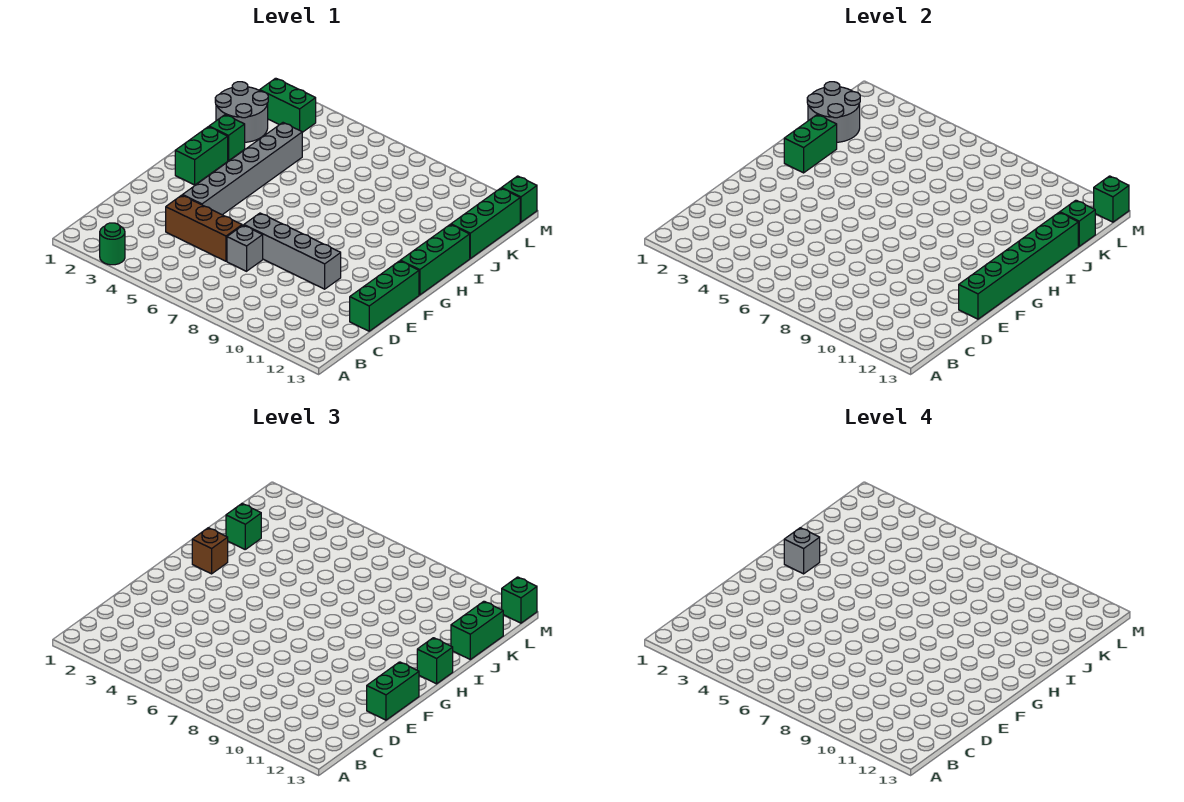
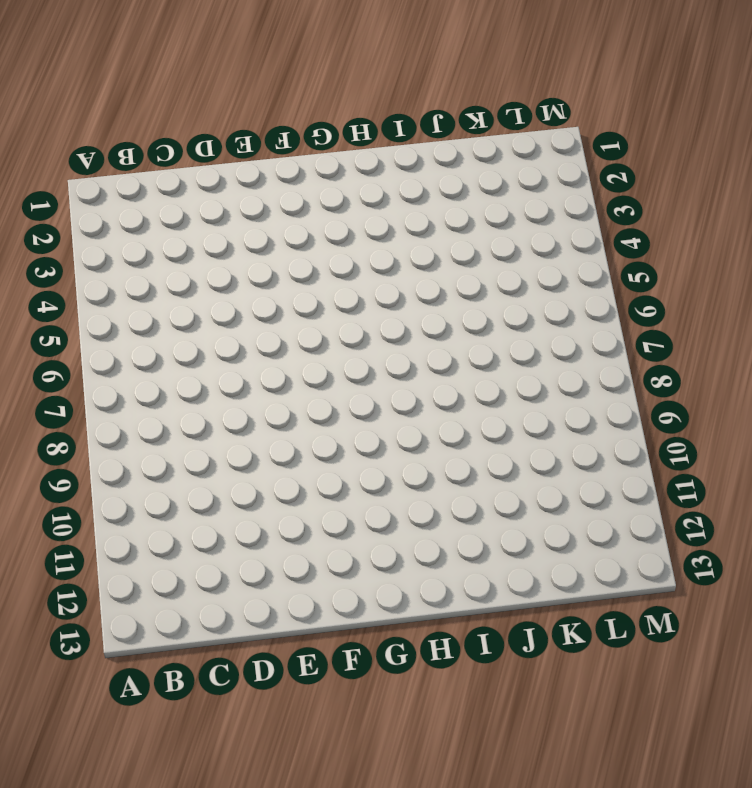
none -> green round brick A3 level 1
none -> brown brick D4:D6 level 1
none -> grey brick D7 level 1

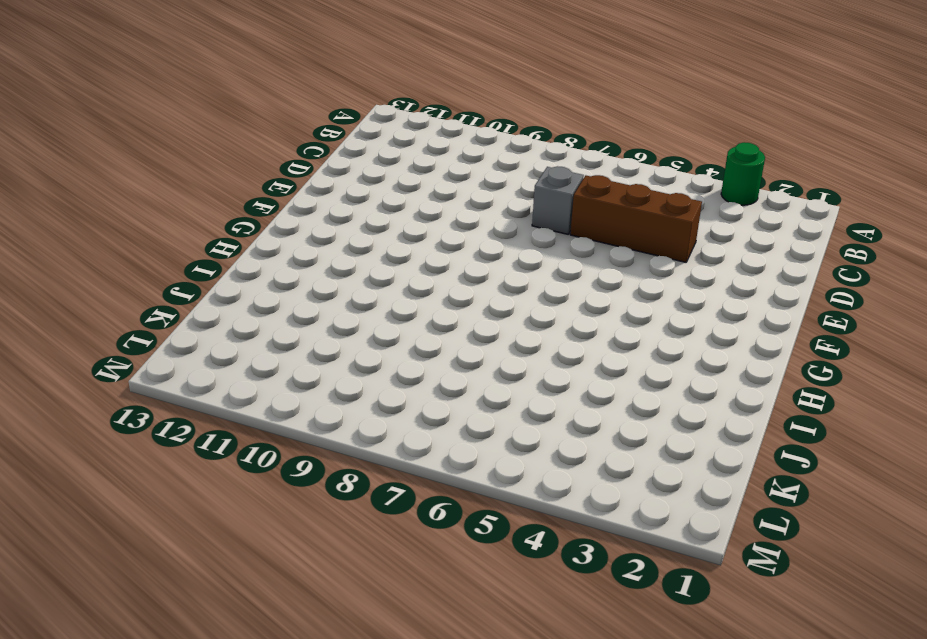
none -> green brick D13:F13 level 1
none -> grey brick E4:J4 level 1
none -> grey brick E7:E10 level 1

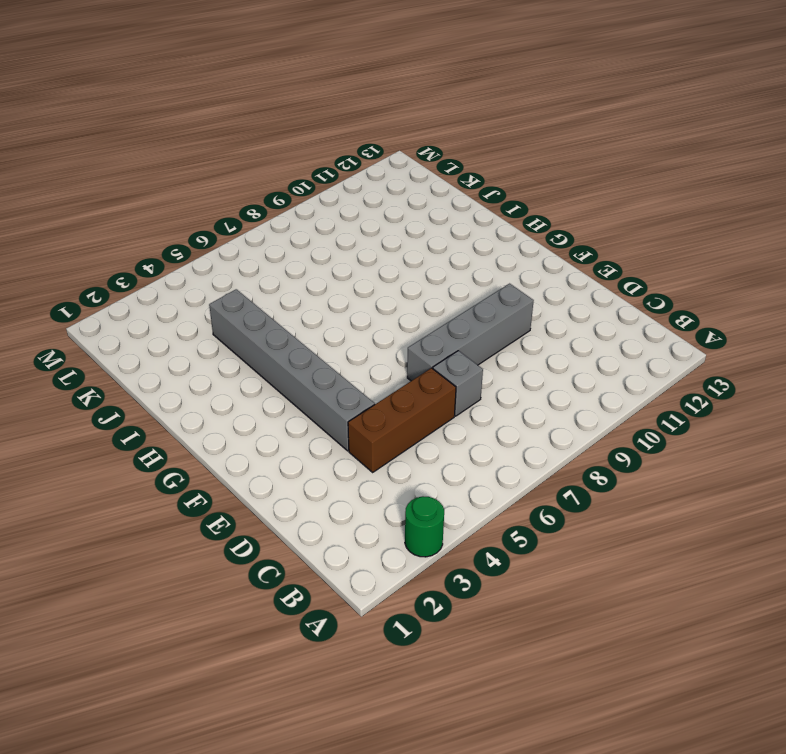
none -> green brick D13:F13 level 1
none -> green brick G2:H2 level 1
none -> green brick G13:I13 level 1

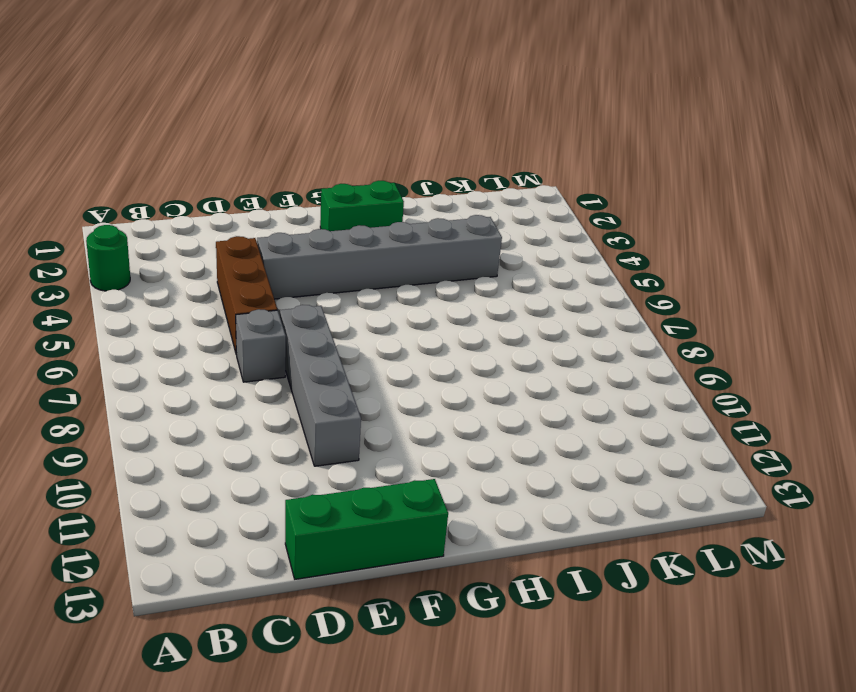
none -> green brick G13:I13 level 1
none -> green brick I2 level 1
none -> grey round brick J1:K2 level 1

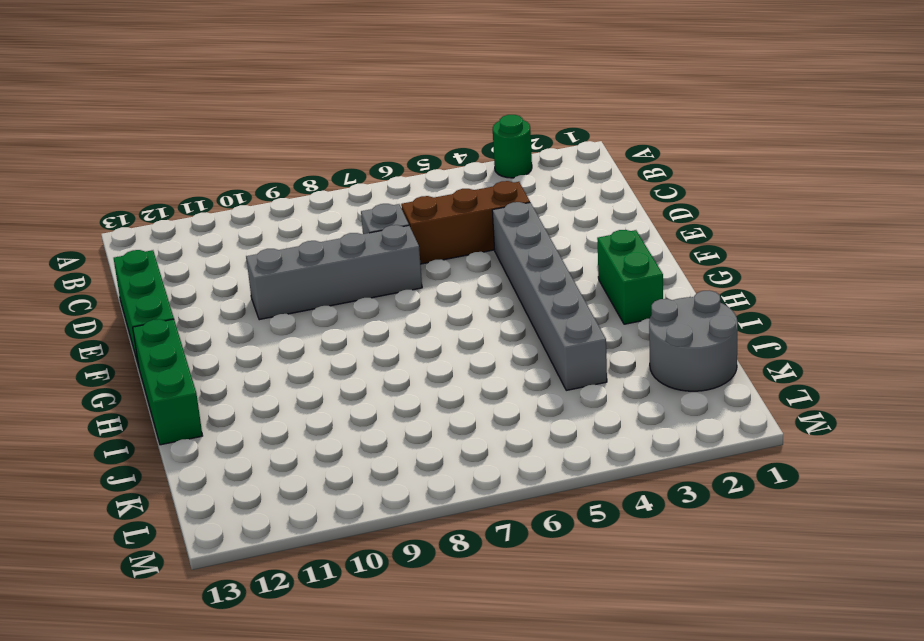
none -> green brick I2 level 1
none -> green brick J13:L13 level 1
none -> green brick L2:L3 level 1

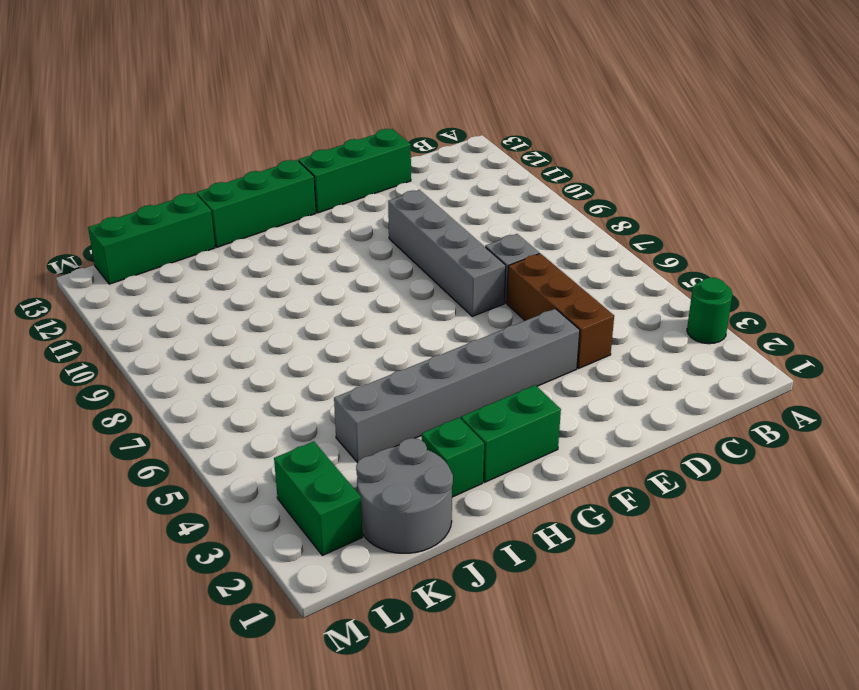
none -> green brick M13 level 1
none -> green brick E13:J13 level 2
none -> green brick H2:I2 level 2

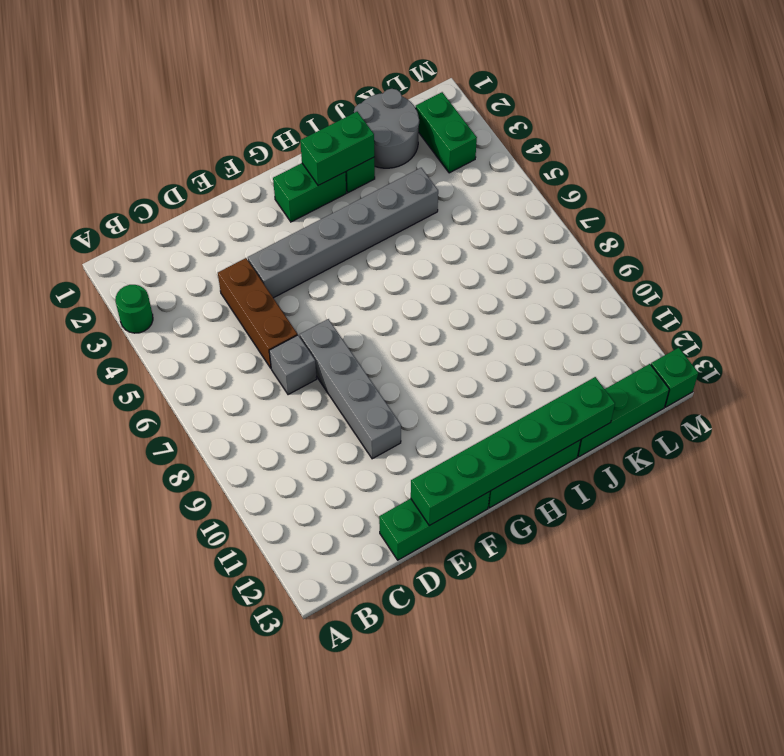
none -> grey round brick J1:K2 level 2
none -> green brick K13 level 2
none -> green brick M13 level 2

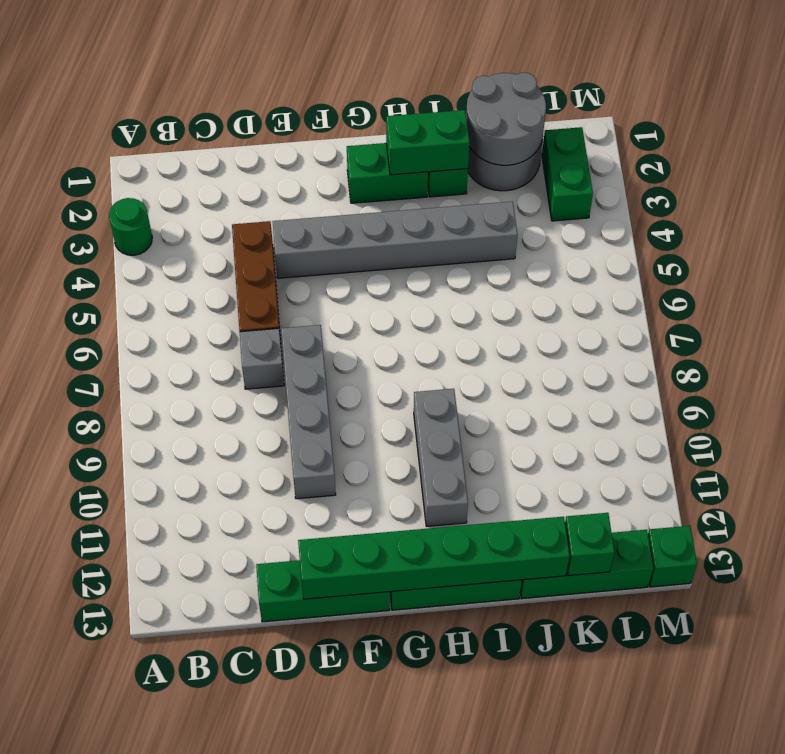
grey brick H9:H11 level 1 -> none
none -> green brick M13 level 2
none -> green brick E13:F13 level 3
none -> brown brick H2 level 3

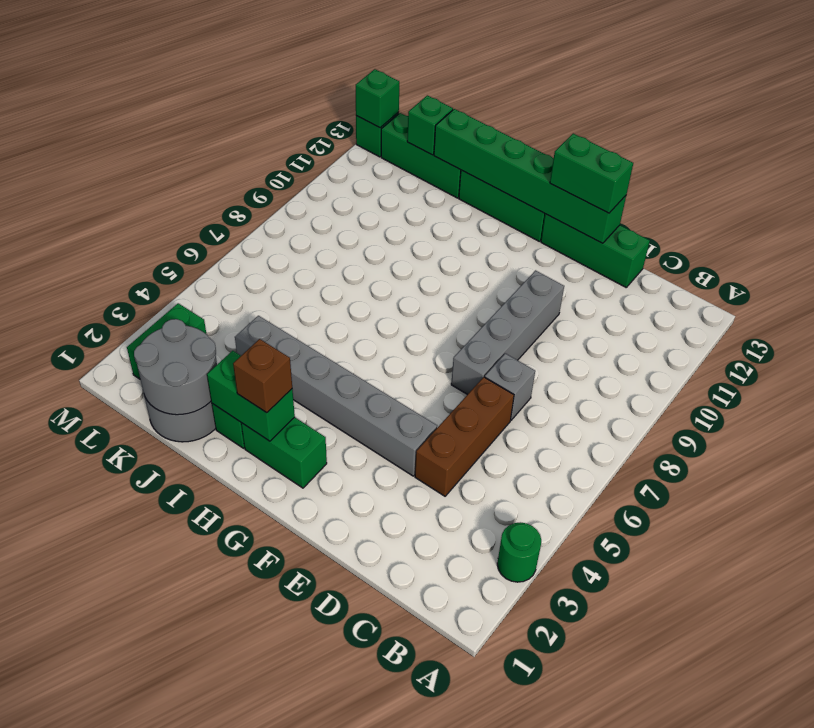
none -> green brick H13 level 3
none -> green brick J2 level 3
none -> green brick J13:K13 level 3

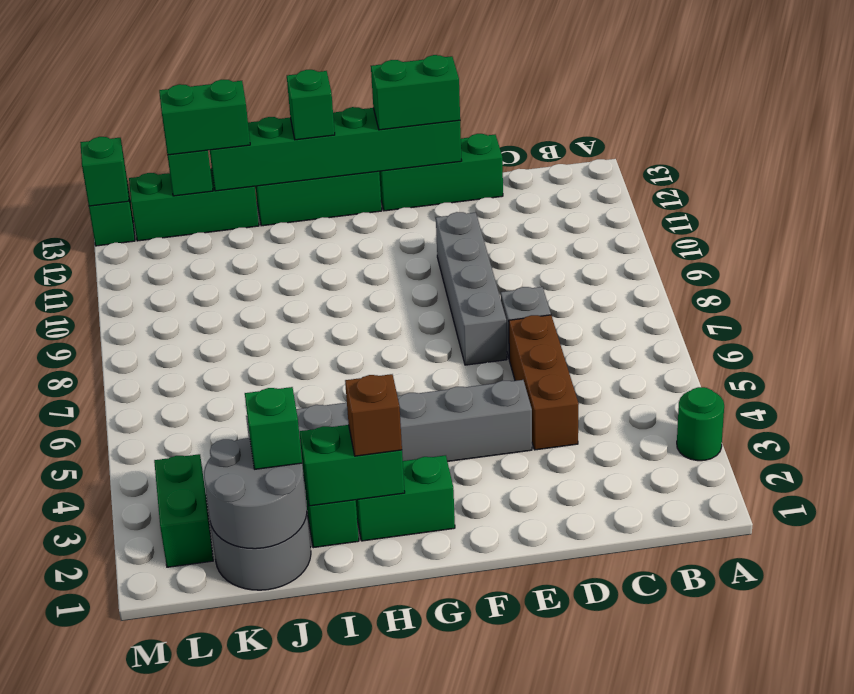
none -> green brick M13 level 3
none -> grey brick H2 level 4

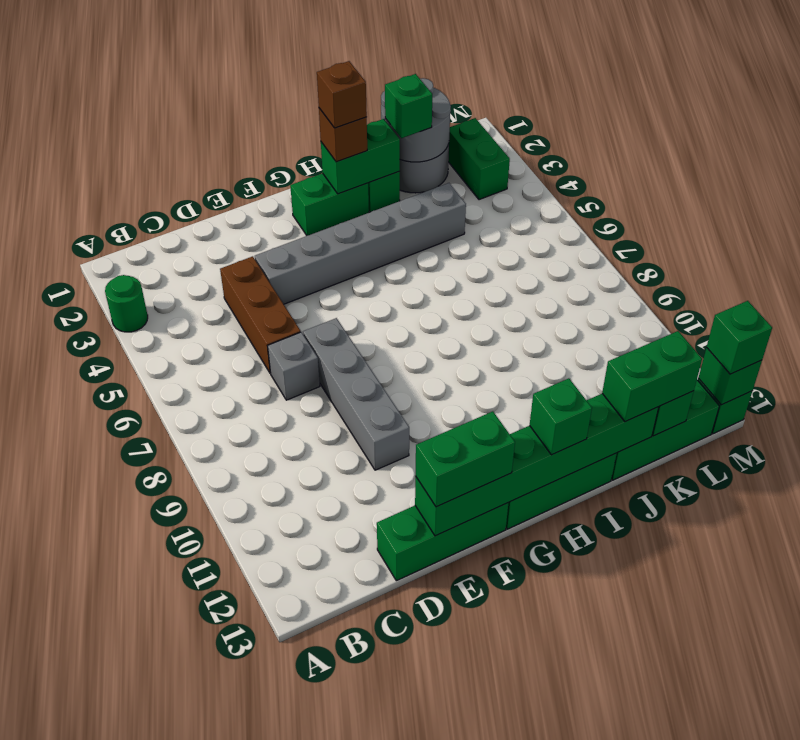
brown brick H2 level 4 -> grey brick H2 level 4

